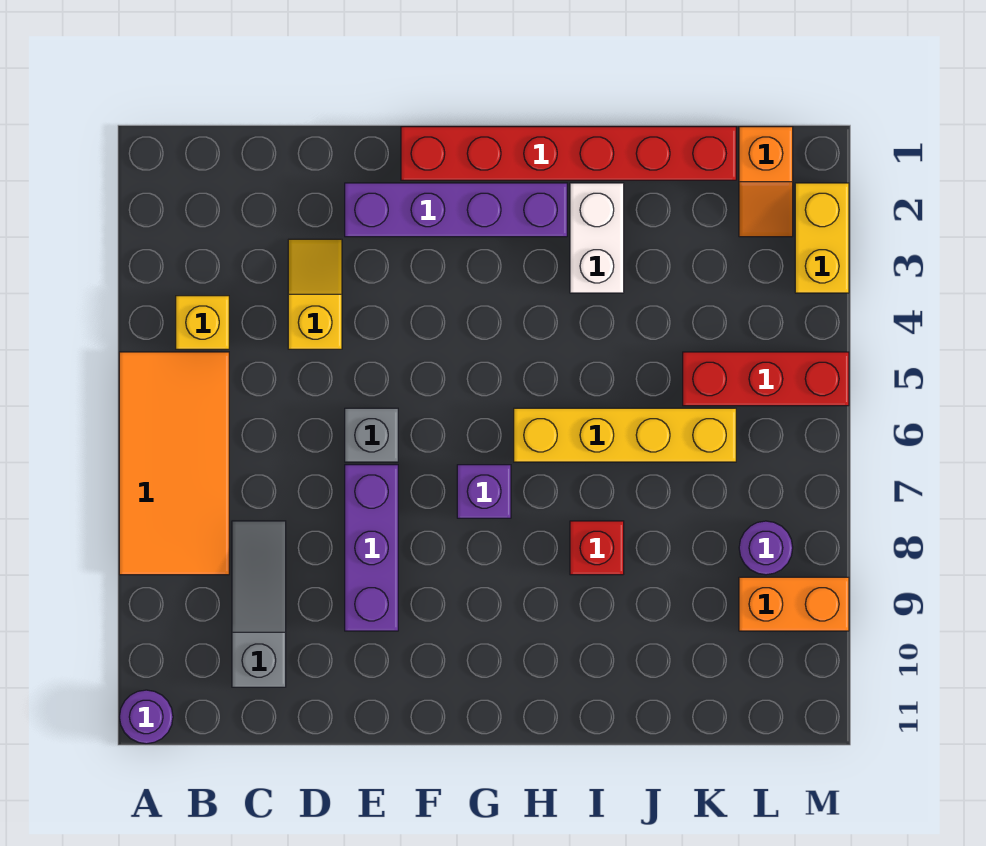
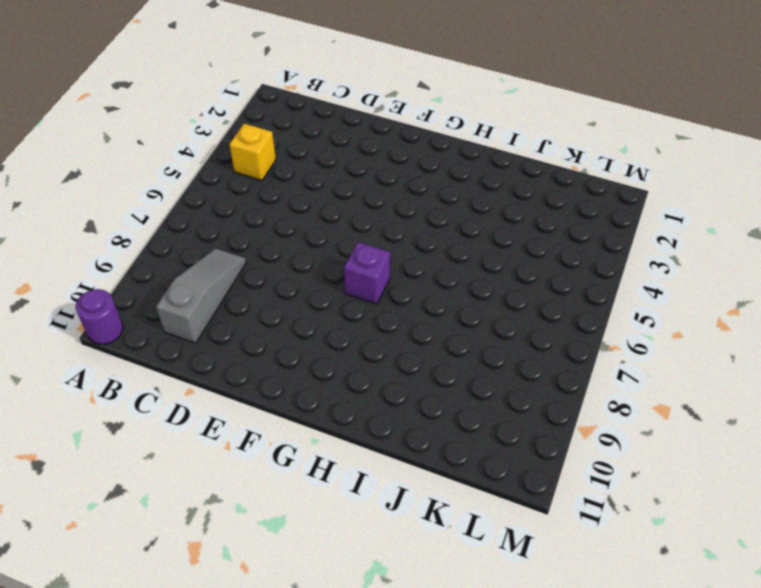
none -> orange tile A5:B8 level 1
none -> yellow slope D3:D4 level 1 top 4
none -> purple brick E2:H2 level 1

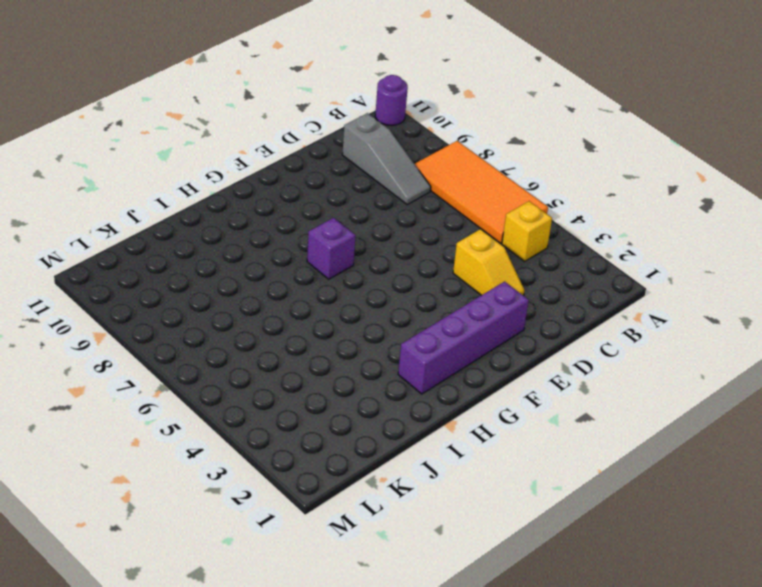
none -> grey brick E6 level 1
none -> purple brick E7:E9 level 1
none -> red brick F1:K1 level 1

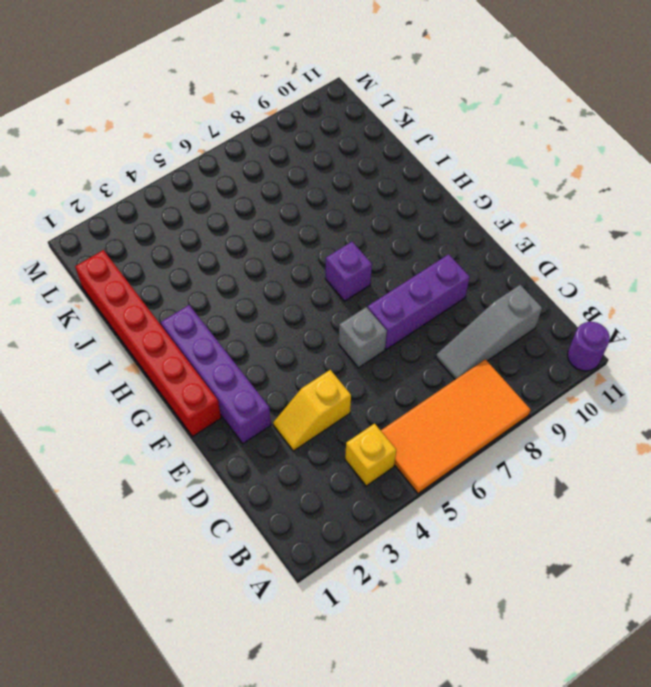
none -> yellow brick H6:K6 level 1
none -> white brick I2:I3 level 1
none -> red brick I8 level 1

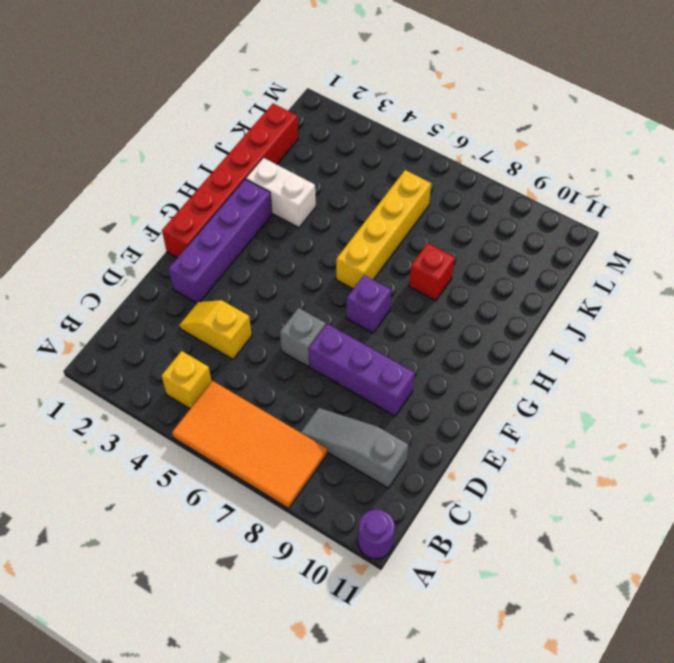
none -> red brick K5:M5 level 1
none -> orange slope L1:L2 level 1 top 1
none -> purple round brick L8 level 1

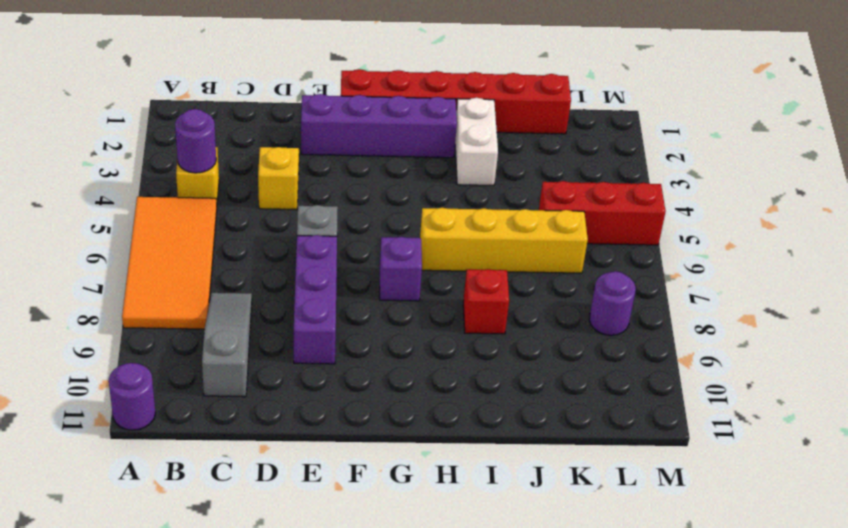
purple round brick B4 level 2 -> none
none -> orange slope L1:L2 level 1 top 1
none -> orange brick L9:M9 level 1
none -> yellow brick M2:M3 level 1

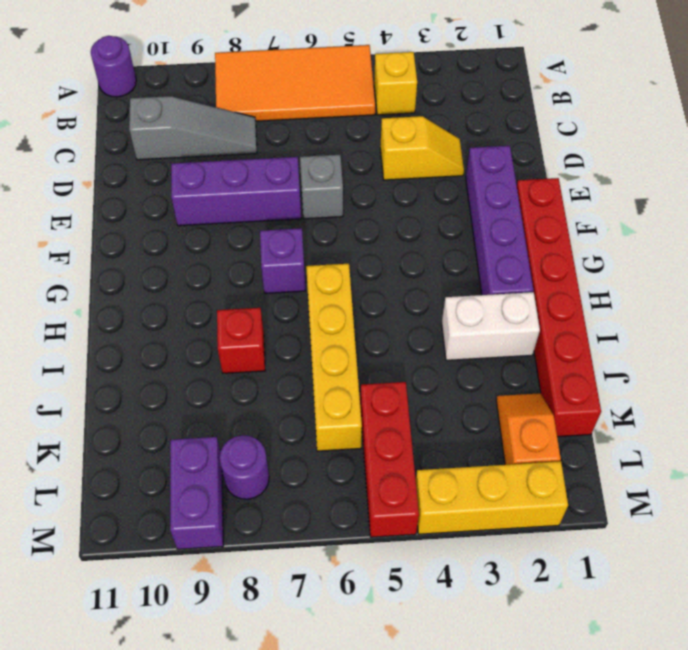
orange slope K2:L2 level 1 top L -> orange slope L1:L2 level 1 top 1
purple brick L9:M9 level 1 -> orange brick L9:M9 level 1
yellow brick M2:M4 level 1 -> yellow brick M2:M3 level 1

